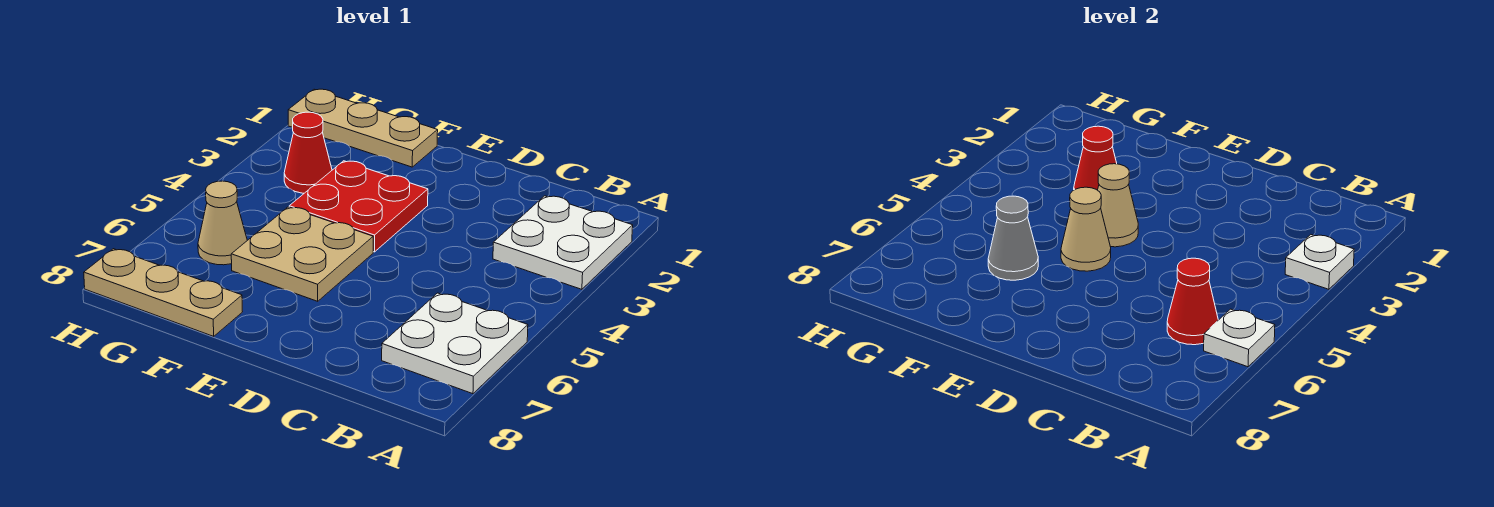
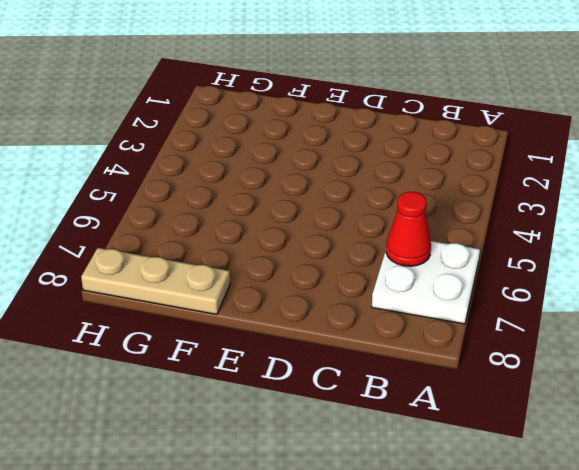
none -> white plate A2:B3 level 1
none -> red plate E3:F4 level 1
none -> tan plate E5:F6 level 1

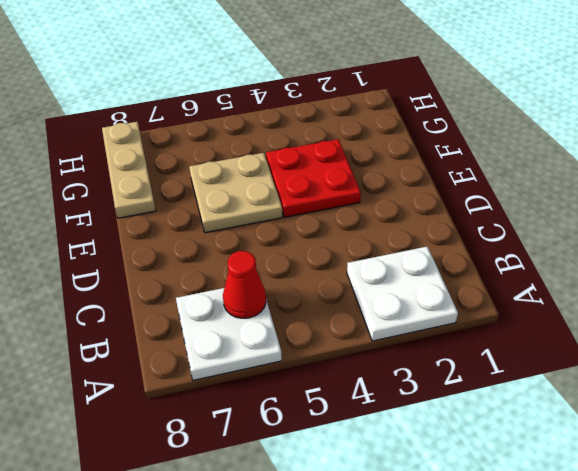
none -> tan plate F1:H1 level 1
none -> red cone G3 level 1
none -> tan cone G6 level 1

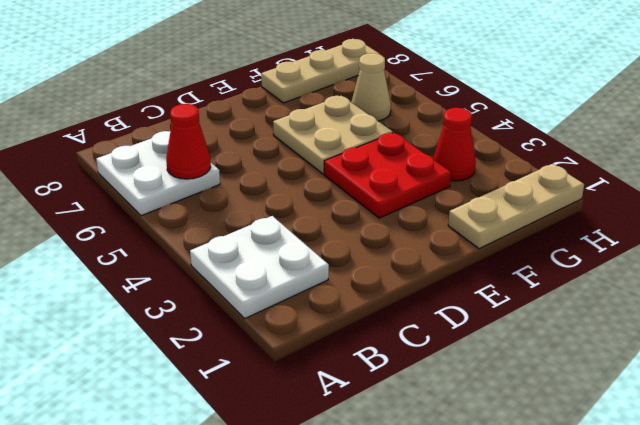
none -> white plate A3 level 2
none -> white plate A6 level 2
none -> tan cone E4 level 2

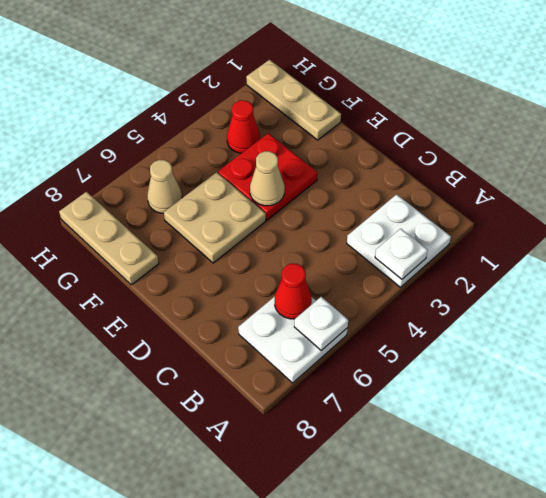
none -> tan cone E5 level 2
none -> red cone F3 level 2
none -> grey cone F6 level 2

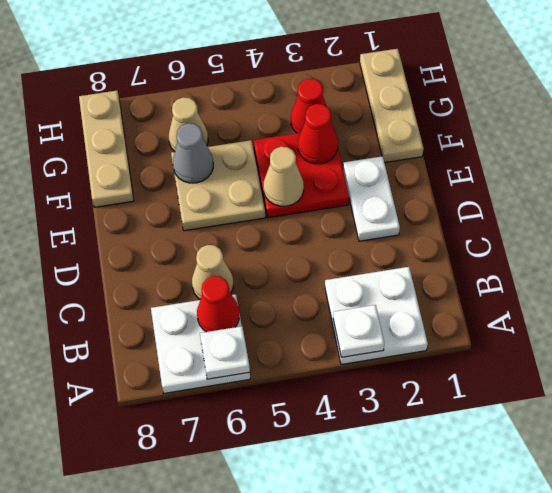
tan cone C6 level 1 -> tan cone E5 level 2
white plate D2:E2 level 1 -> none

